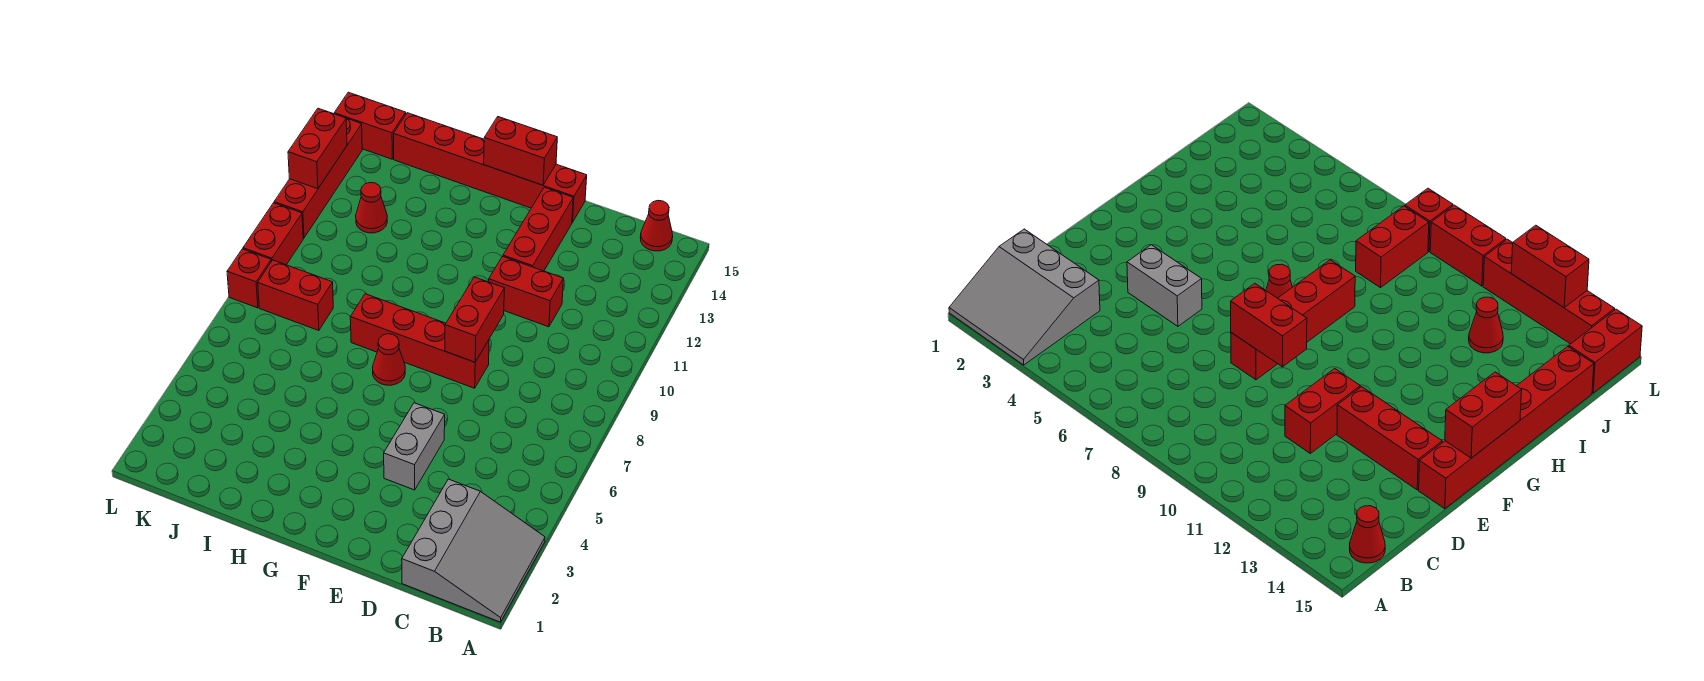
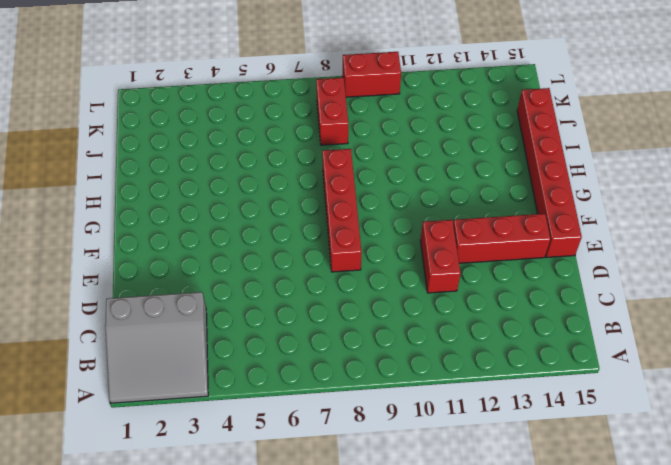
none -> red cone B15 level 1
none -> grey brick E4:E5 level 1
none -> red cone G7 level 1

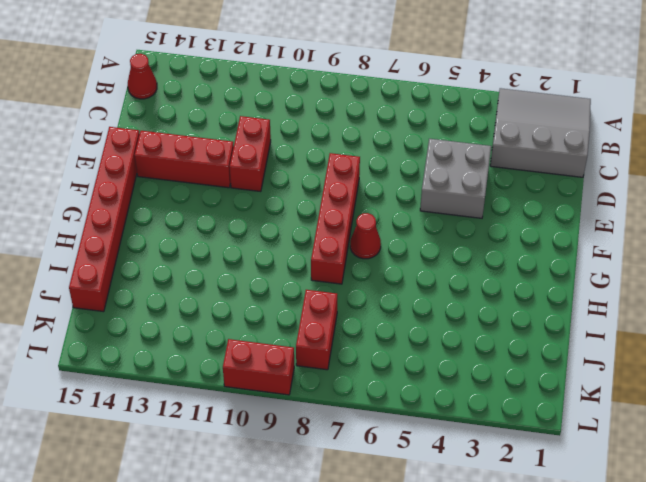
grey brick D4:E5 level 1 -> grey brick E4:E5 level 1
none -> red cone J12 level 1
none -> red brick K15:L15 level 1
none -> red brick L8 level 1

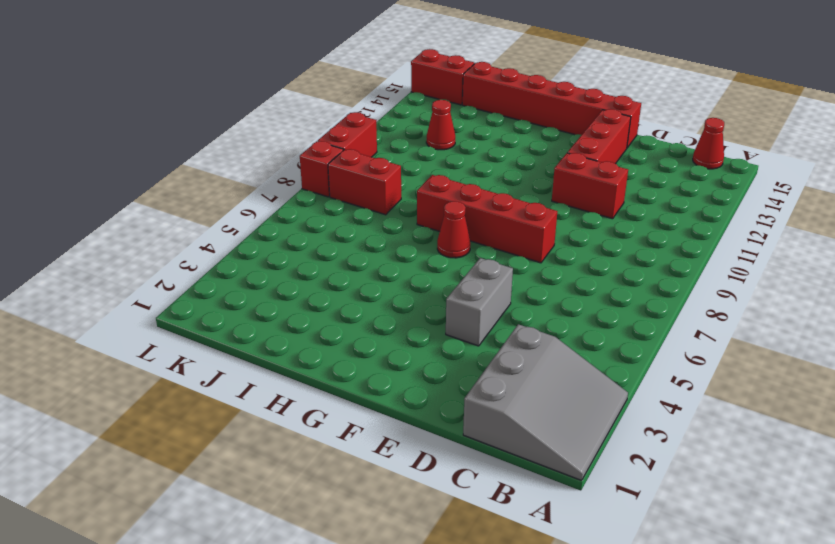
none -> red brick L11:L14 level 1
none -> red brick E8:E9 level 2
none -> red brick F15:G15 level 2

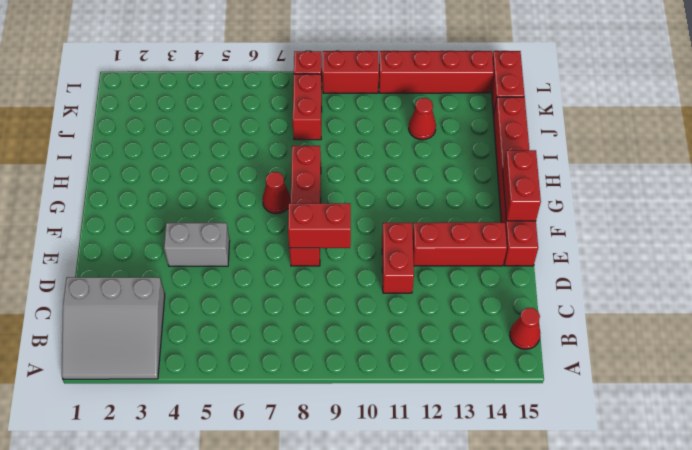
none -> red brick L12:L13 level 2

